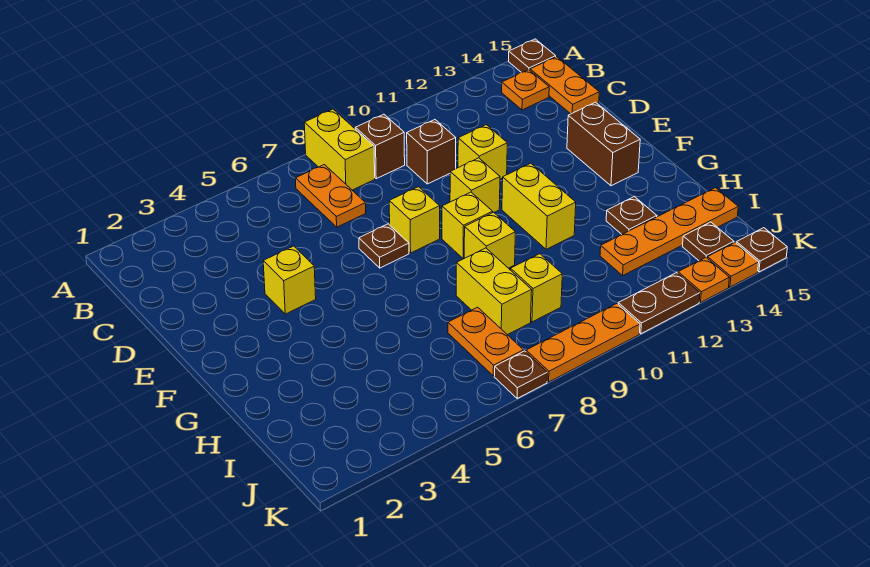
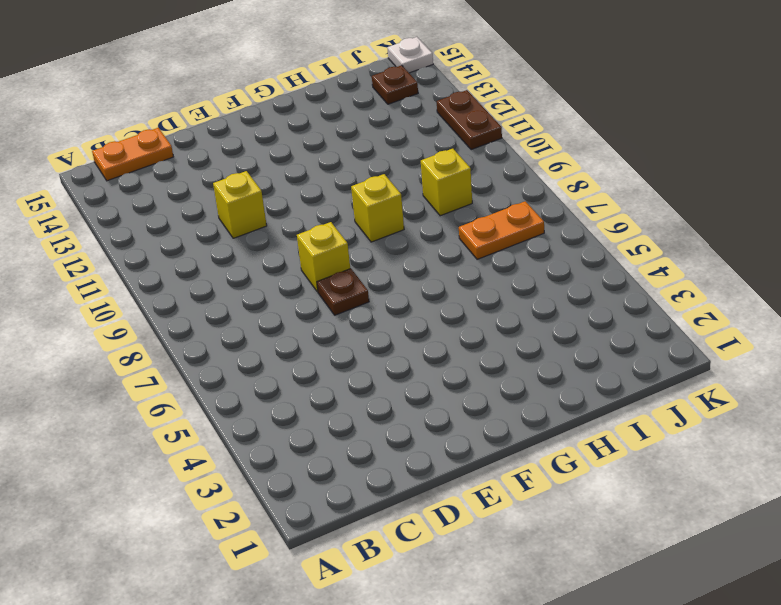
white plate K15 level 1 -> brown plate K15 level 1
none -> yellow brick A8:B8 level 1
none -> brown plate A15 level 1
none -> orange plate B7:C7 level 1

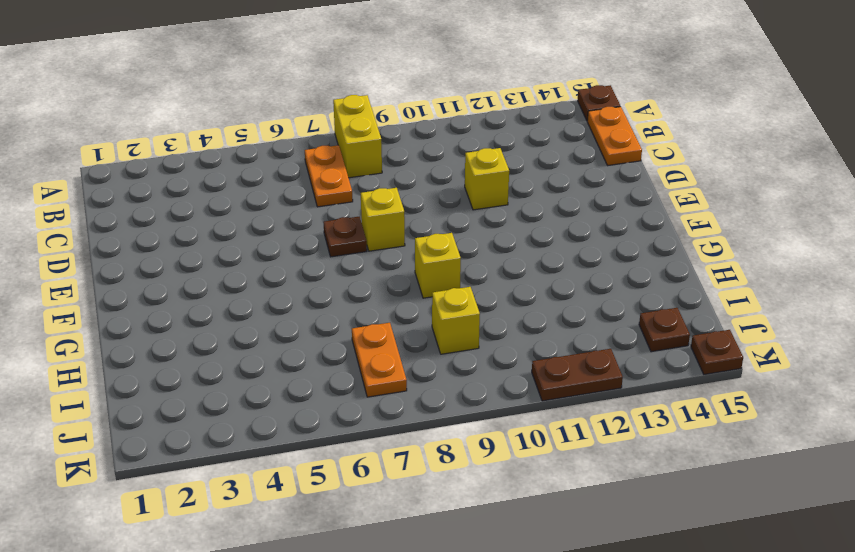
none -> brown brick B9 level 1
none -> orange plate B14 level 1
none -> brown brick C10 level 1

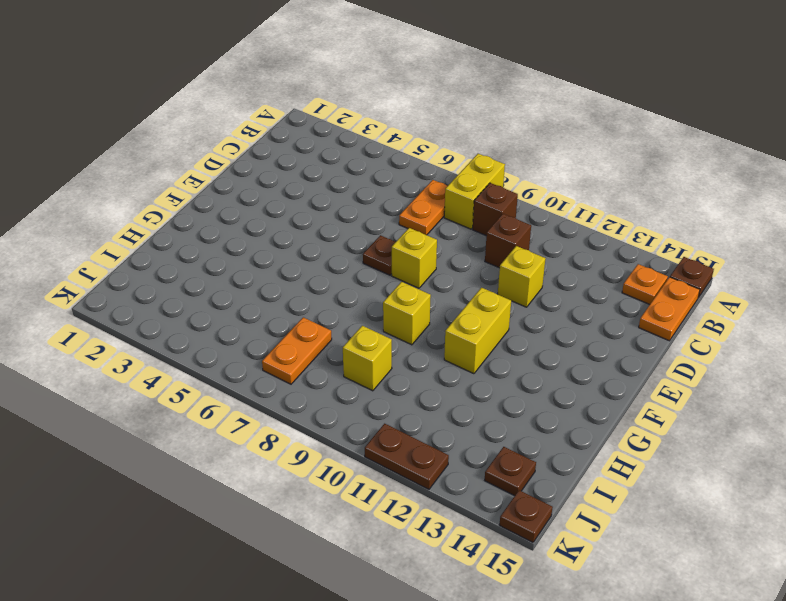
none -> yellow brick E4 level 1
none -> yellow brick E10 level 1
none -> brown brick E14:F14 level 1

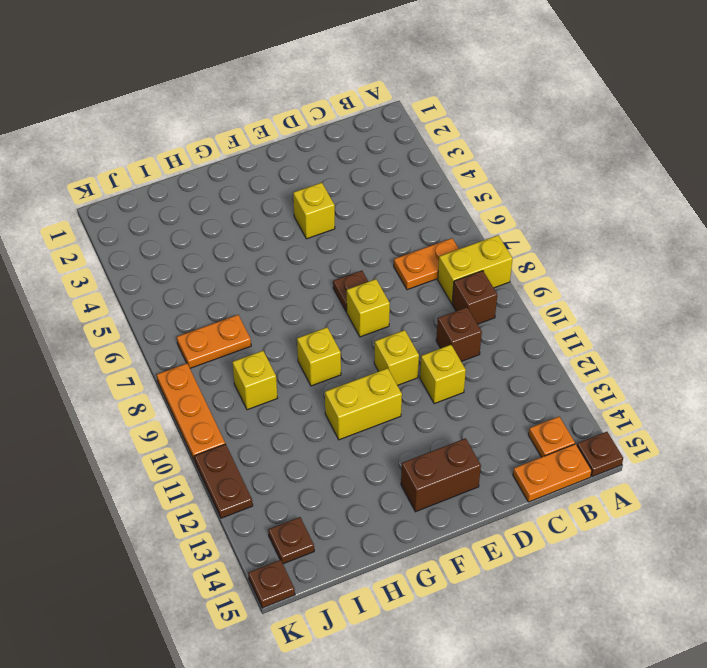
none -> yellow brick F9 level 1
none -> yellow brick H8:I8 level 1
none -> brown plate H13 level 1

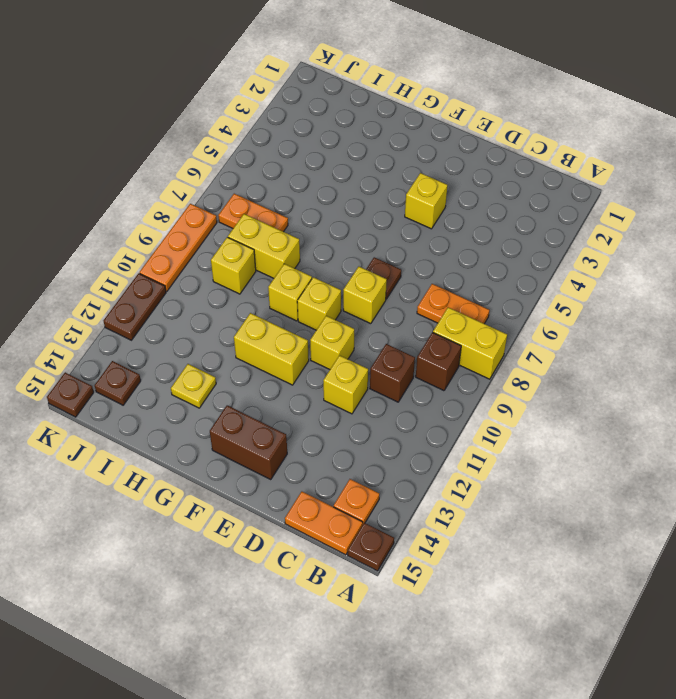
yellow plate H13 level 1 -> brown plate H13 level 1
none -> orange plate I12:I15 level 1
none -> brown plate K7 level 1
none -> orange plate K13 level 1

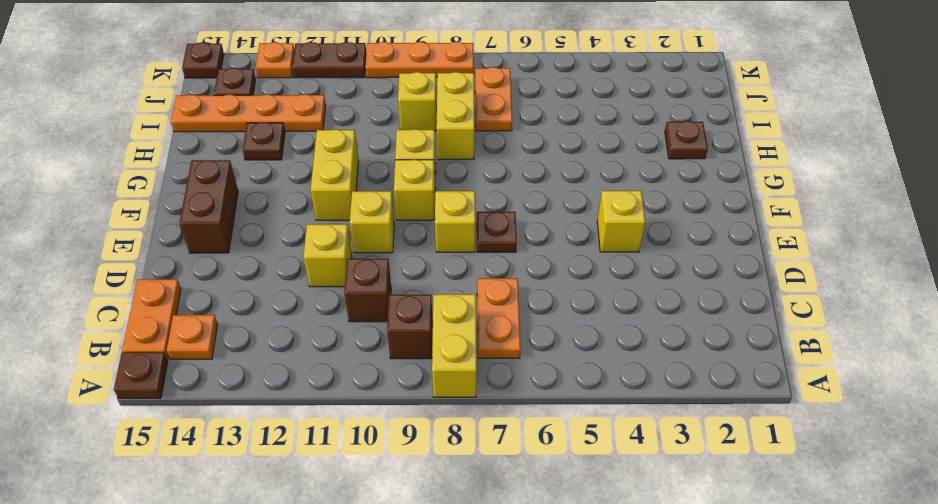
brown plate H2 level 1 -> brown plate K7 level 1
none -> orange plate K14 level 1

